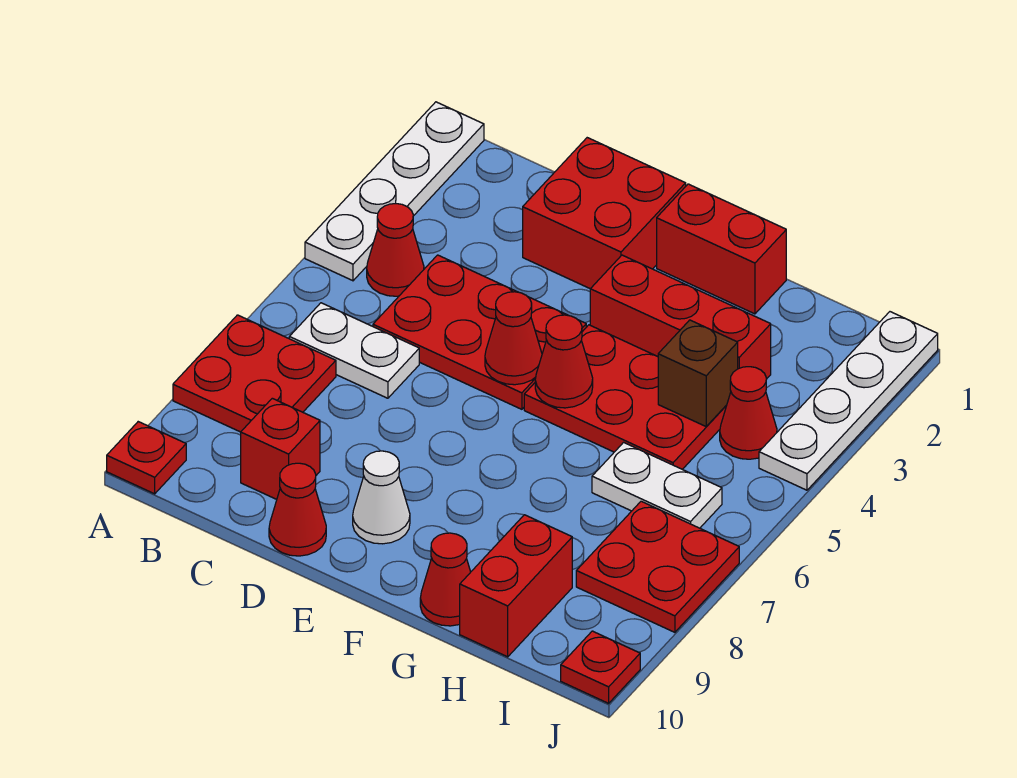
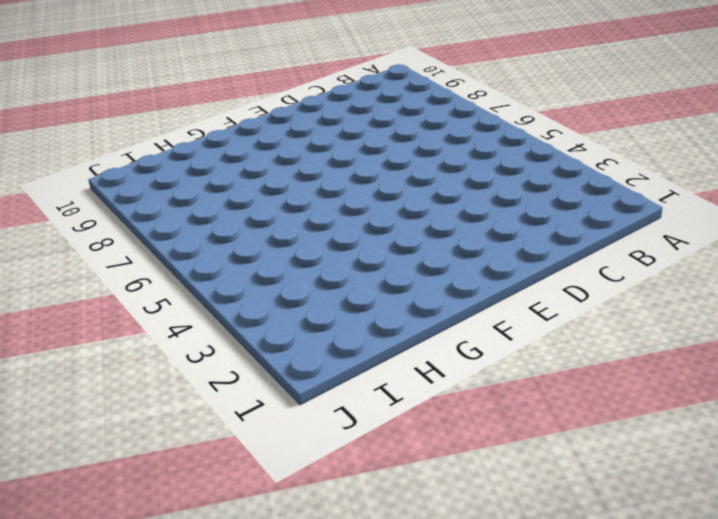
none -> white plate A1:A4 level 1
none -> red plate A7:B8 level 1
none -> red plate A10 level 1

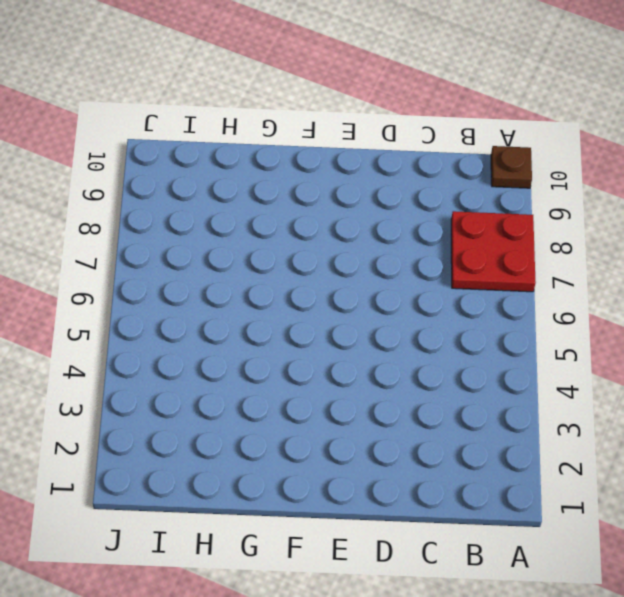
brown plate A10 level 1 -> red plate A10 level 1
none -> white plate A1:A4 level 1
none -> red cone B4 level 1
none -> white plate B6:C6 level 1

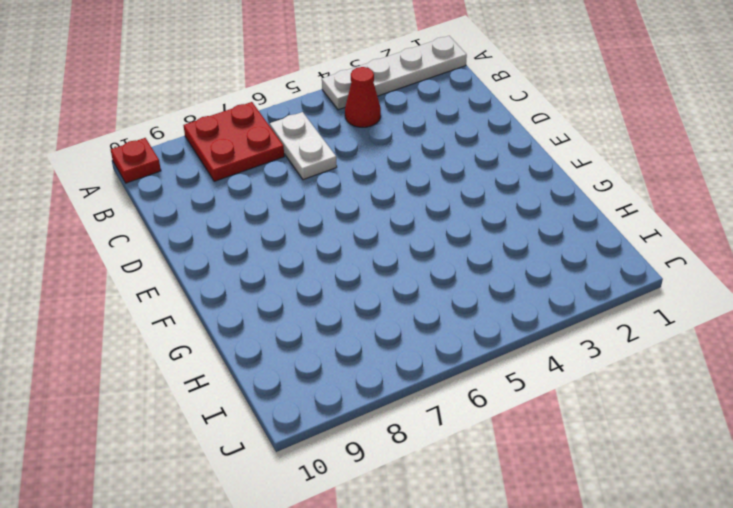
none -> red plate C4:E5 level 1
none -> red brick C9 level 1
none -> red brick D1:E2 level 1

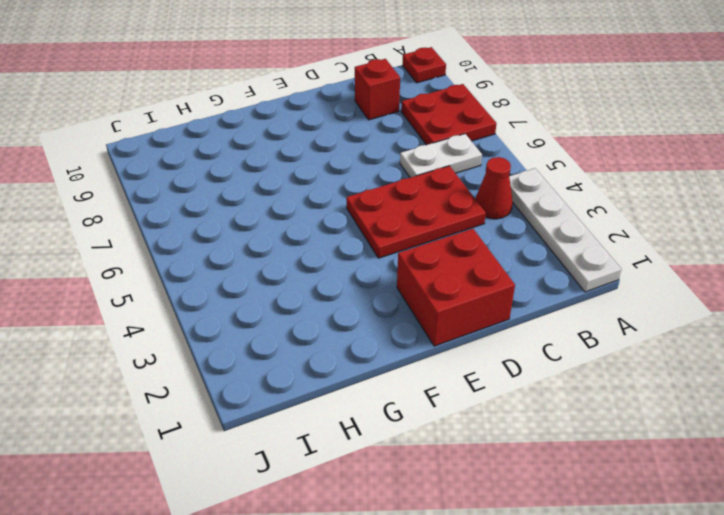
none -> red cone D10 level 1
none -> white cone E9 level 1
none -> red brick F1:G1 level 1

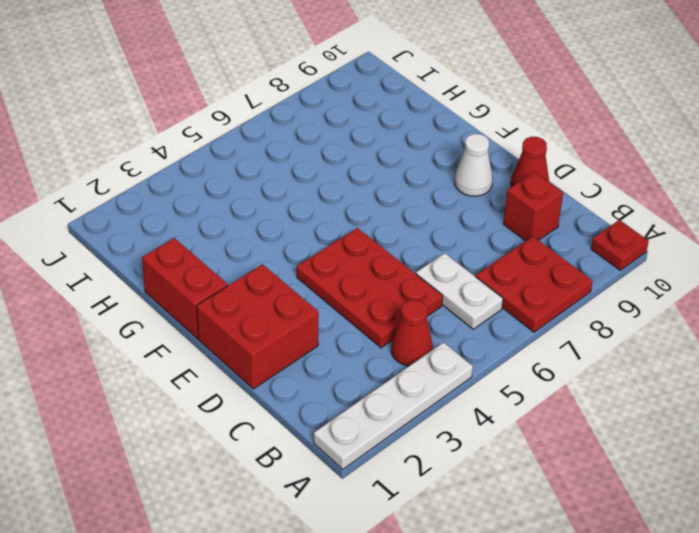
none -> red brick F3:H3 level 1
none -> red plate F4:H5 level 1
none -> red cone G10 level 1

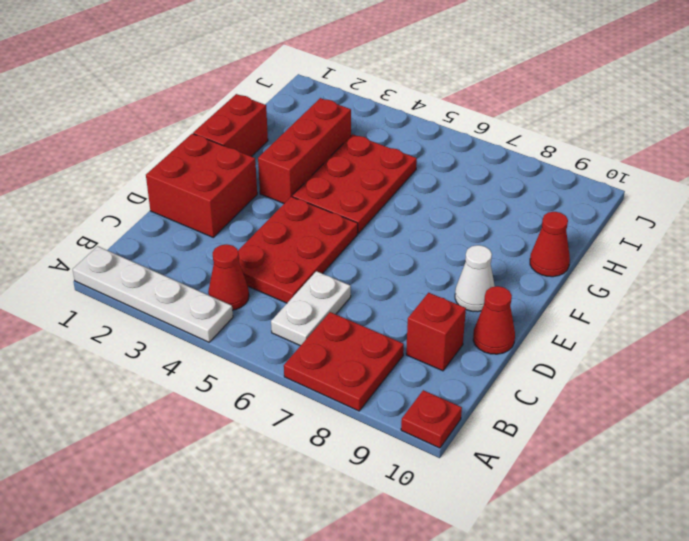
none -> white plate H6:I6 level 1
none -> red brick H9:H10 level 1
none -> red cone I4 level 1

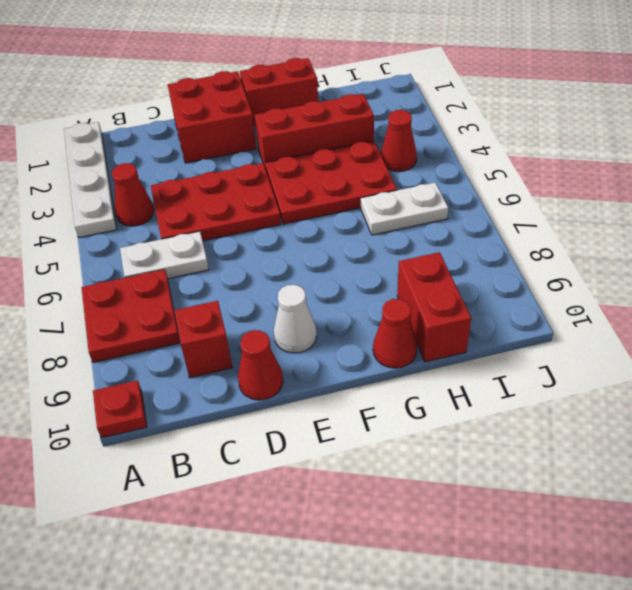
none -> red plate I7:J8 level 1
none -> white plate J1:J4 level 1
none -> red plate J10 level 1

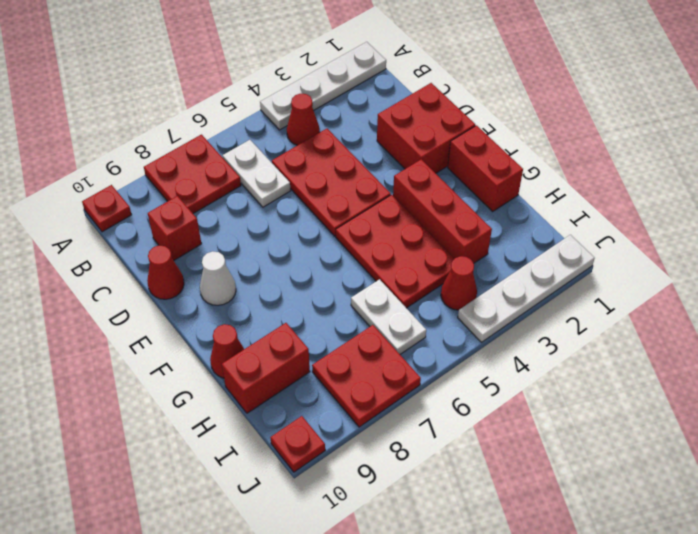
none -> red cone E5 level 2
none -> red cone F5 level 2
none -> brown brick H4 level 2

